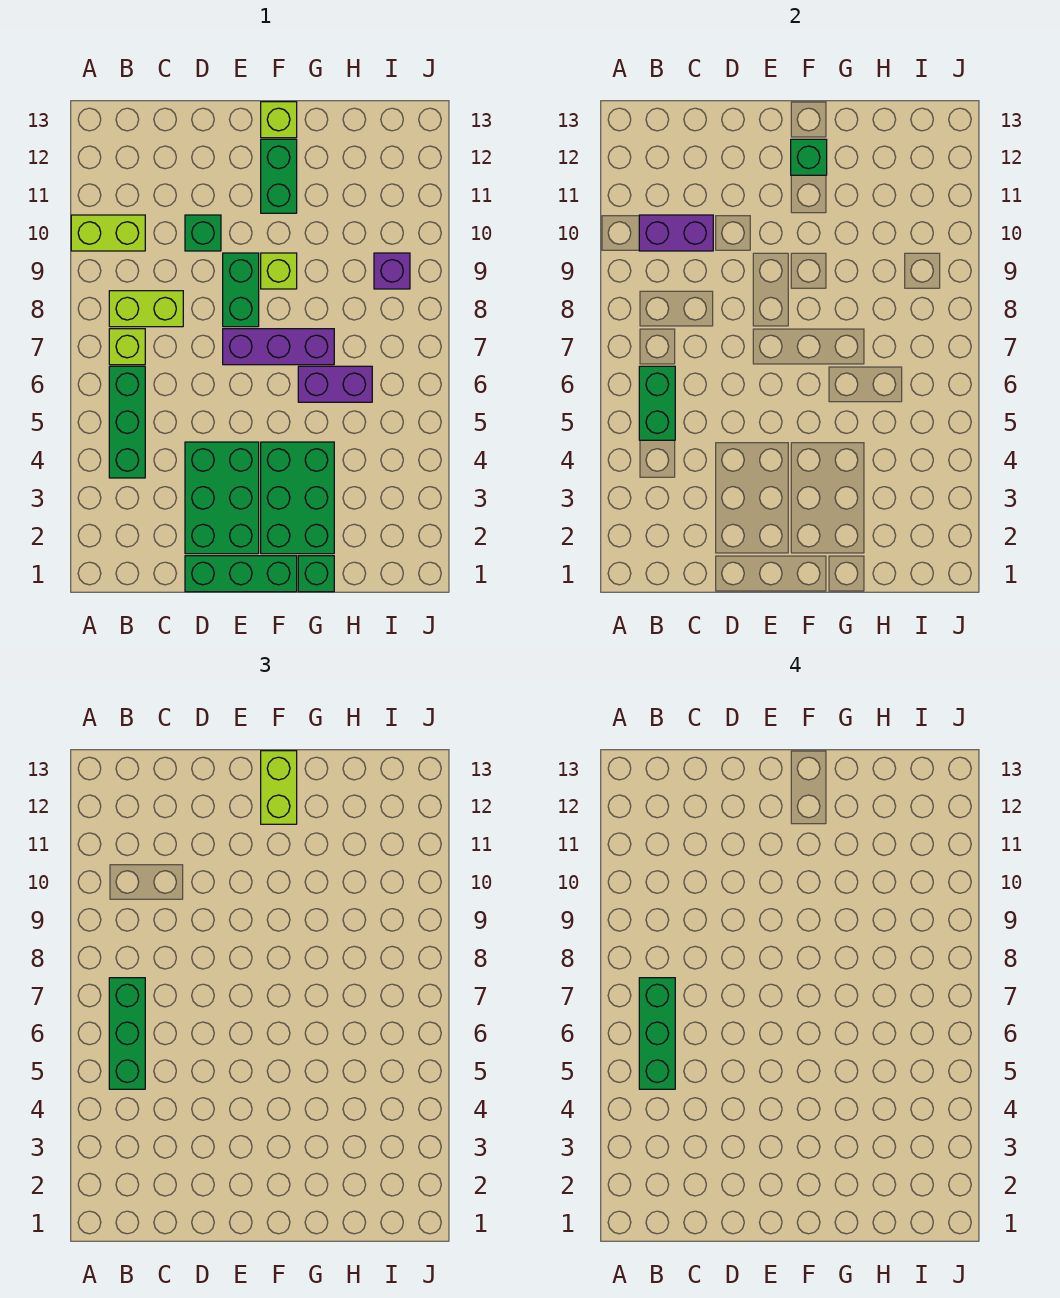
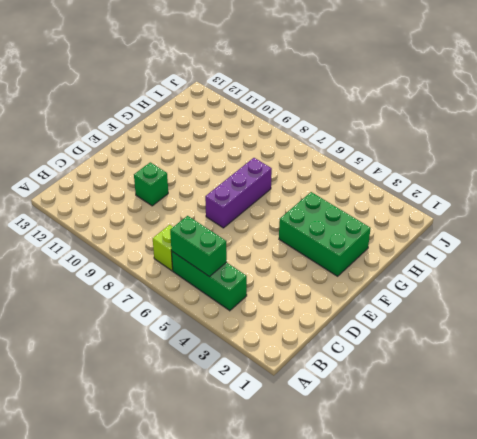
none -> lime brick A10:B10 level 1
none -> lime brick B8:C8 level 1
none -> green brick D1:F1 level 1

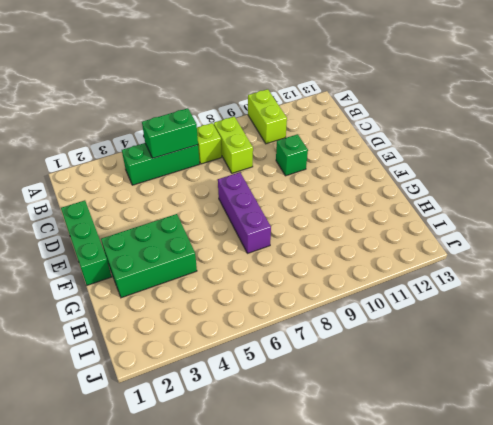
none -> green brick D2:E4 level 1
none -> green brick E8:E9 level 1
none -> lime brick F9 level 1

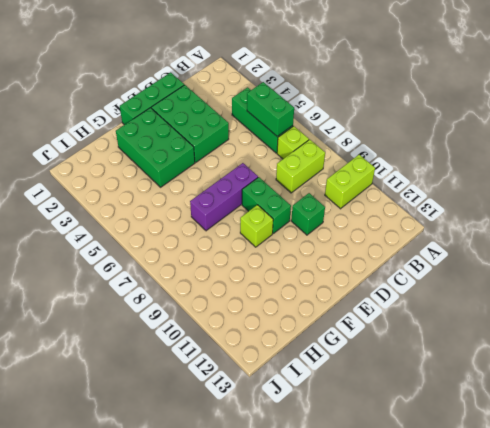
none -> green brick F11:F12 level 1
none -> lime brick F13 level 1
none -> green brick G1 level 1

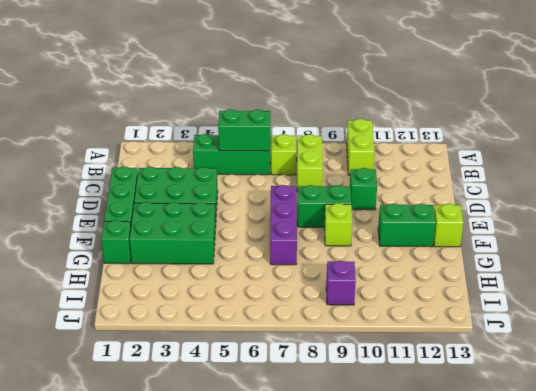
none -> purple brick G6:H6 level 1
none -> purple brick B10:C10 level 2
none -> green brick F12 level 2

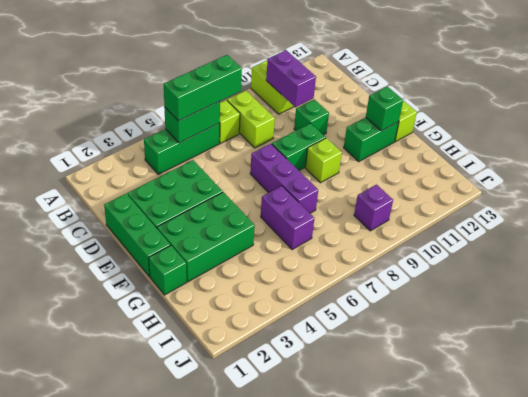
none -> lime brick F12:F13 level 3
none -> green brick B5:B7 level 4

